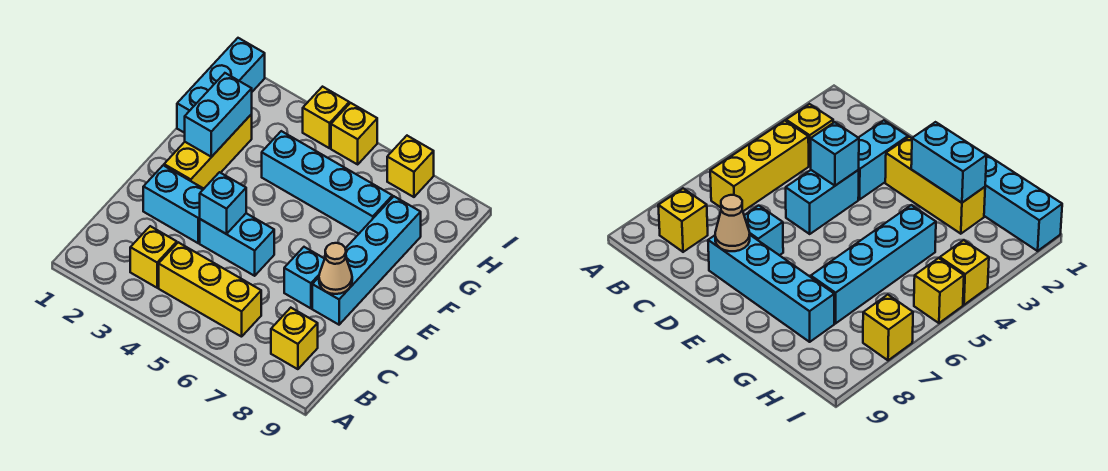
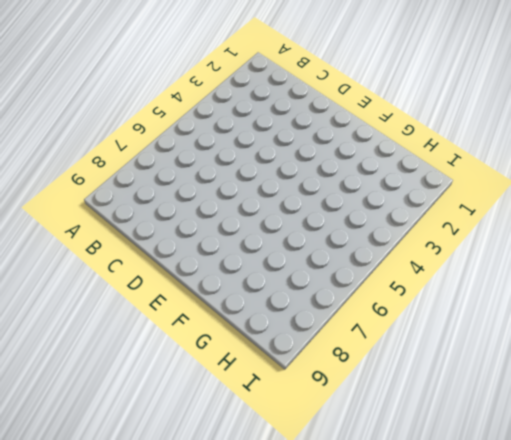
none -> yellow brick B3 level 1
none -> yellow brick B4:B6 level 1
none -> yellow brick B8 level 1

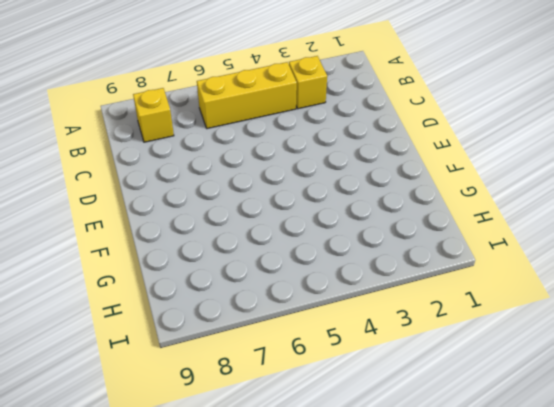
none -> cyan brick D2:D3 level 1
none -> cyan brick D4:D5 level 1
none -> cyan brick D7 level 1

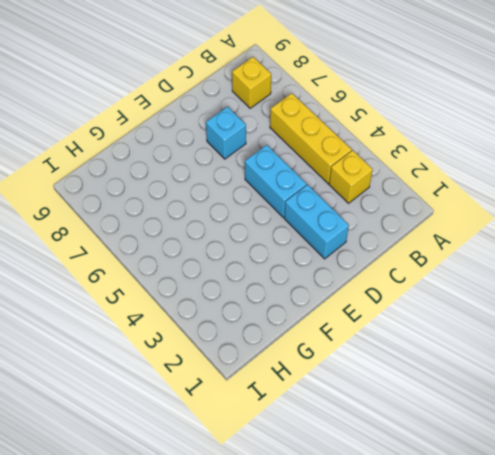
none -> cyan brick D8:G8 level 1
none -> yellow brick E2:G2 level 1
none -> cyan brick G1:I1 level 1

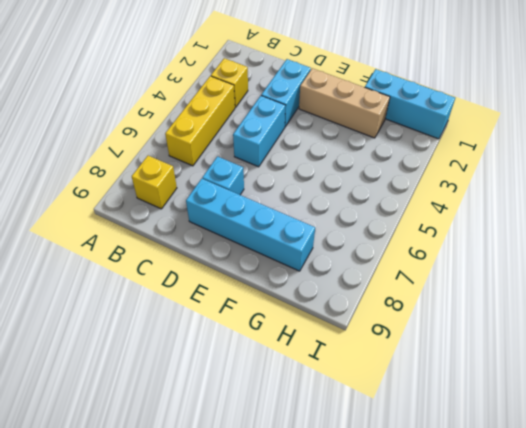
tan brick E2:G2 level 1 -> yellow brick E2:G2 level 1
none -> cyan brick G4:G7 level 1
none -> yellow brick I4 level 1
none -> yellow brick I5 level 1

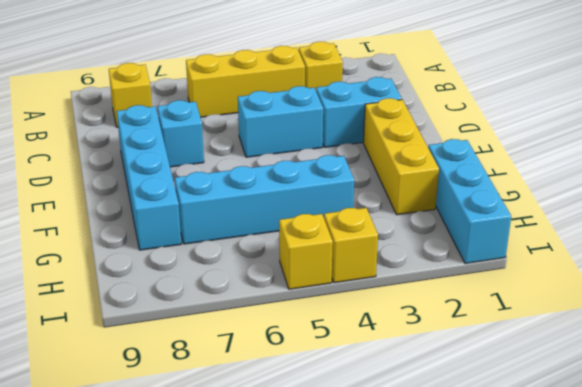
none -> yellow brick I7 level 1
none -> cyan brick D4 level 2
none -> tan cone D8 level 2

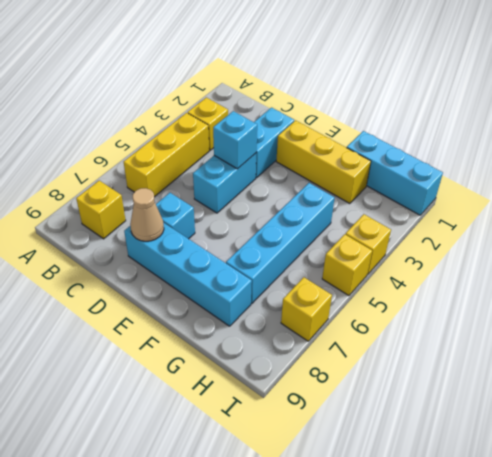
none -> cyan brick F2:G2 level 2

